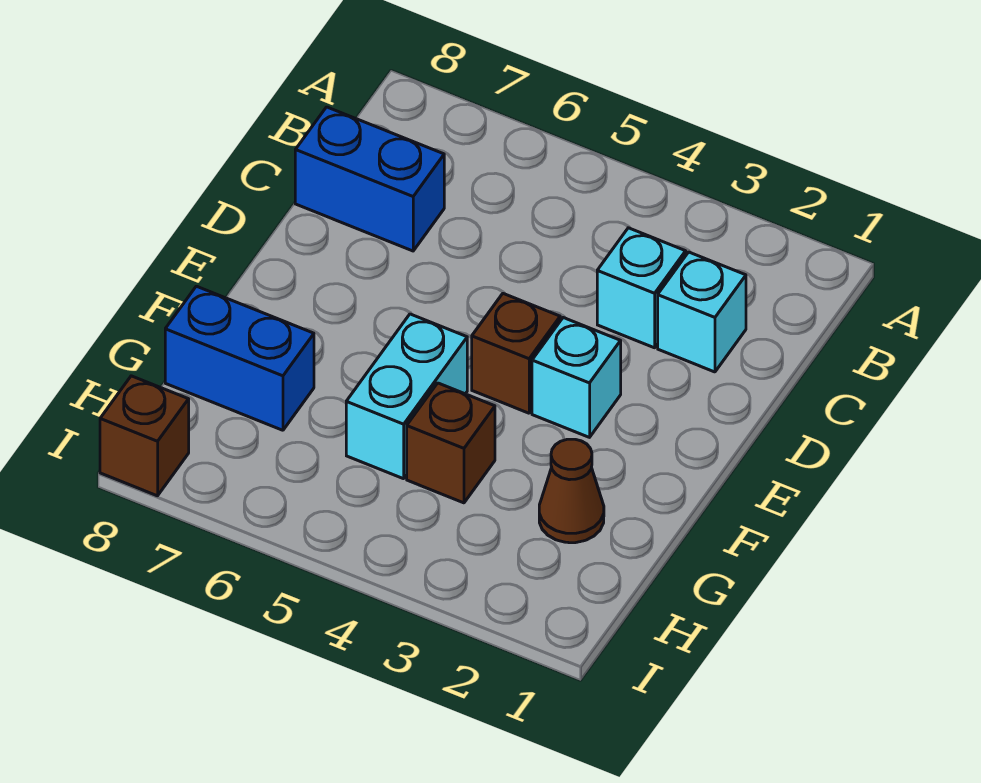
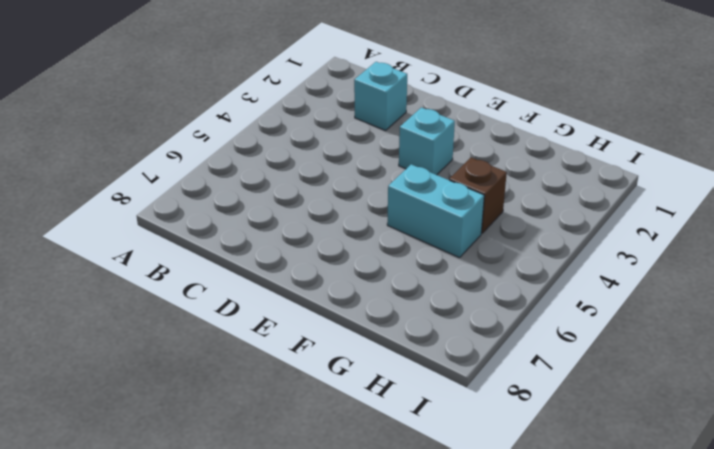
none -> cyan brick C3 level 1
none -> blue brick C7:C8 level 1

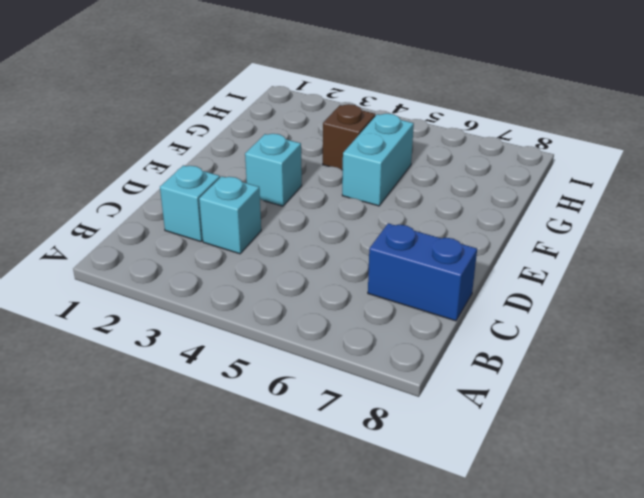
none -> brown brick E4 level 1
none -> brown cone G2 level 1

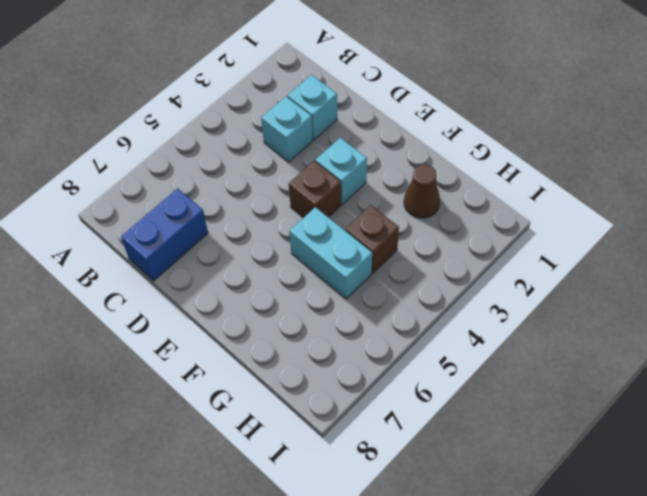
none -> blue brick G7:G8 level 1
none -> brown brick I8 level 1

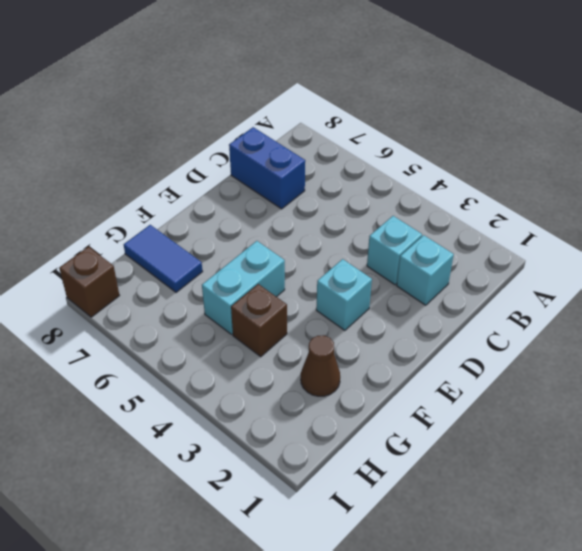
blue tile G7:G8 level 1 -> blue brick G7:G8 level 1
none -> brown brick E4 level 1

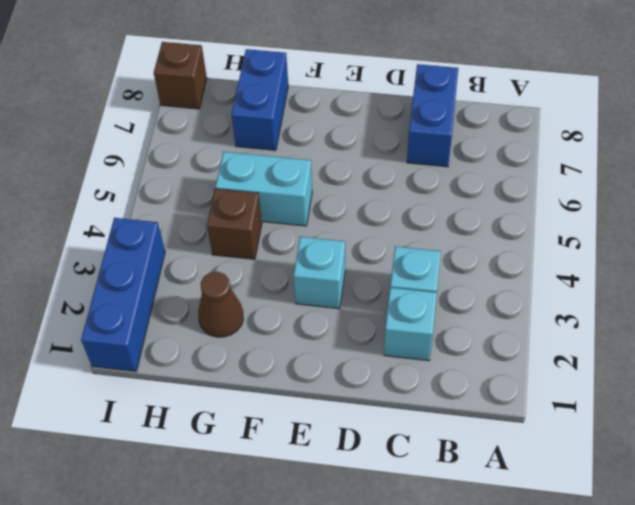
blue brick I1:I3 level 1 -> none
none -> brown brick E4 level 1

